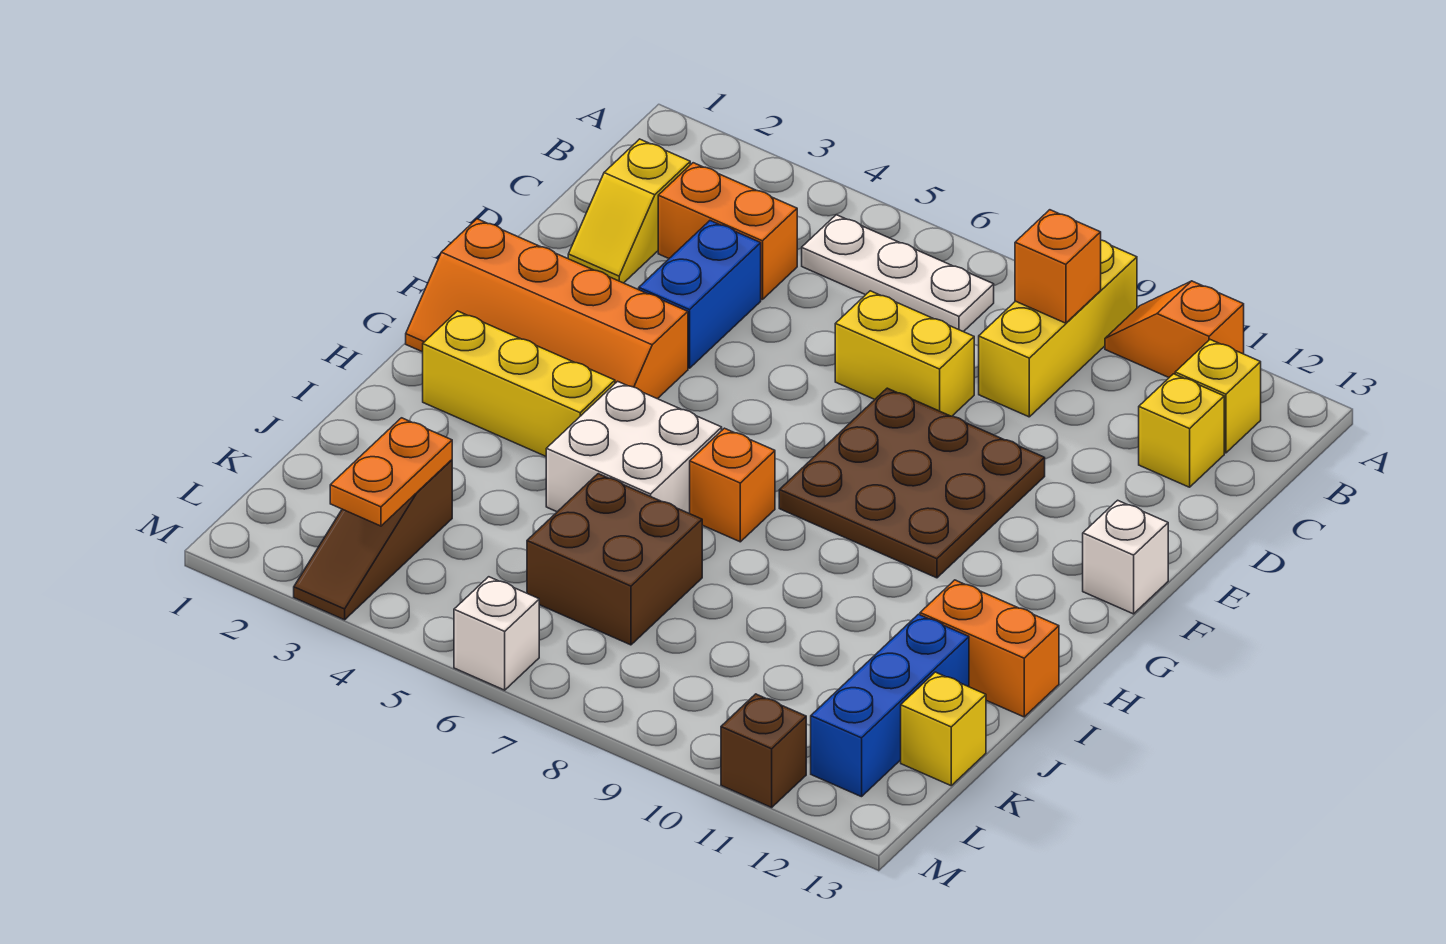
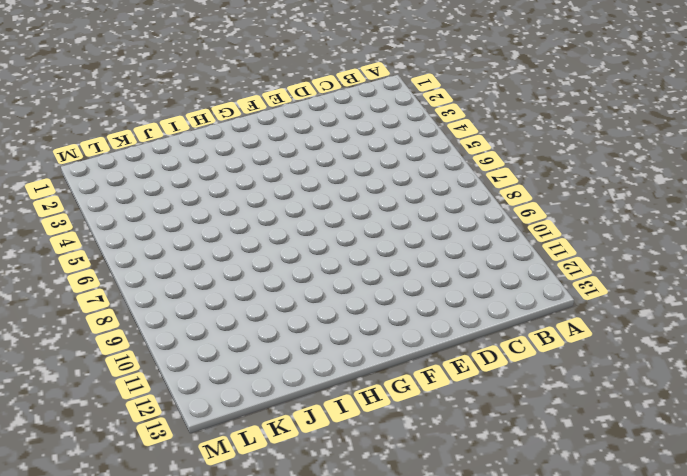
none -> yellow brick A9:C9 level 1
none -> orange slope A10:A11 level 1 top 11
none -> white plate B5:B7 level 1

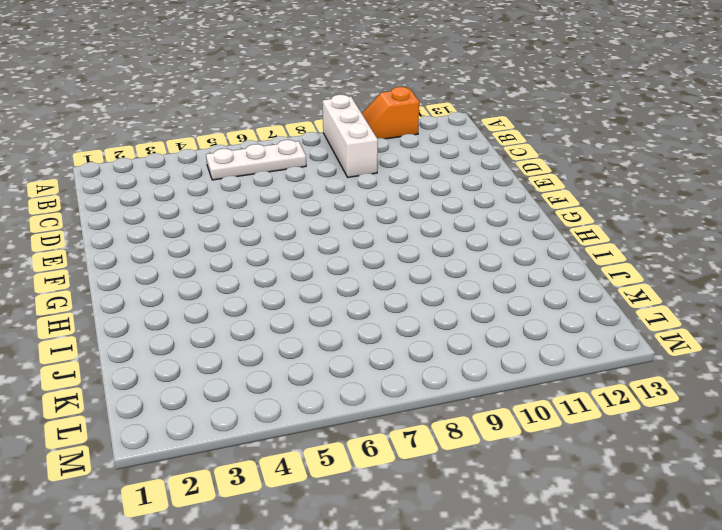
white brick A9:C9 level 1 -> yellow brick A9:C9 level 1
none -> yellow brick B12 level 1
none -> yellow slope C2:D2 level 1 top C
none -> orange brick C3:C4 level 1

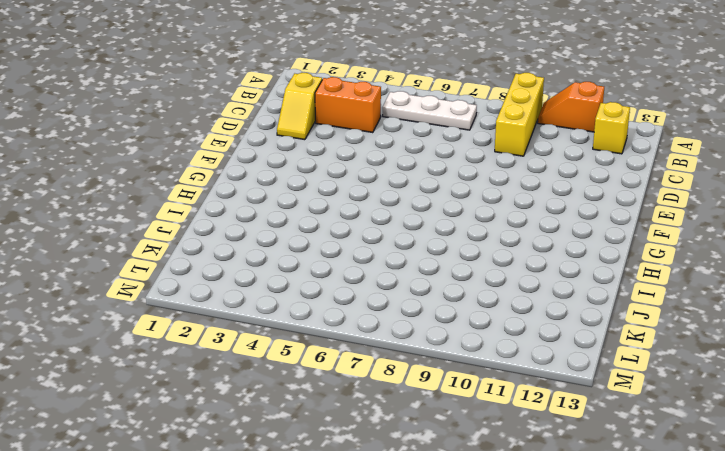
none -> yellow brick C12 level 1
none -> blue brick D4:E4 level 1
none -> yellow brick D7:D8 level 1

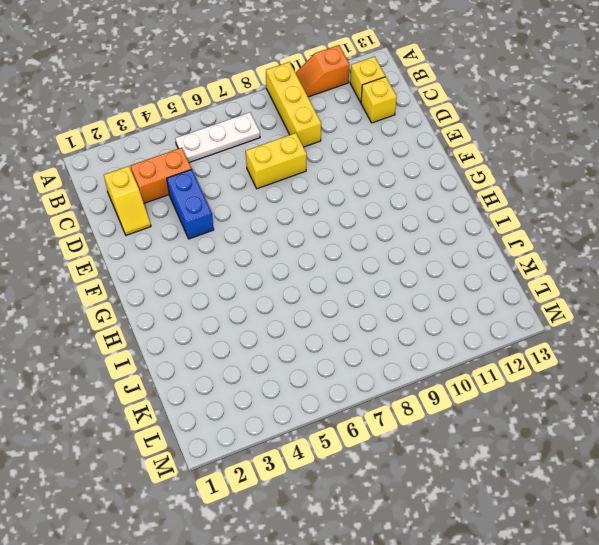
none -> brown plate E8:G10 level 1
none -> orange slope F1:G4 level 1 top F
none -> white brick F13 level 1

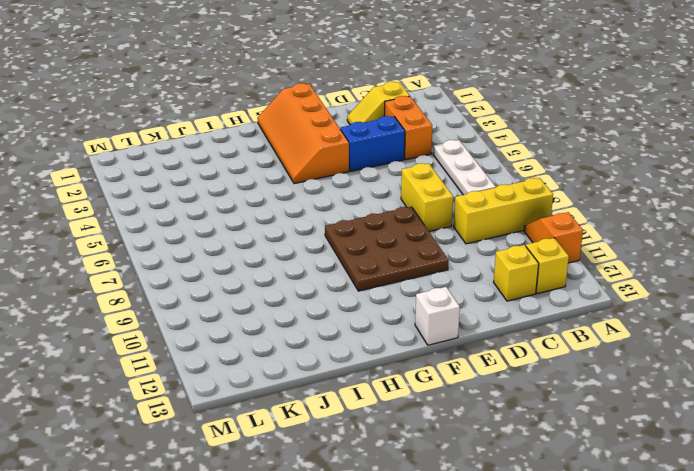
none -> yellow brick H2:H4 level 1
none -> white brick H5:I6 level 1
none -> orange brick H7 level 1

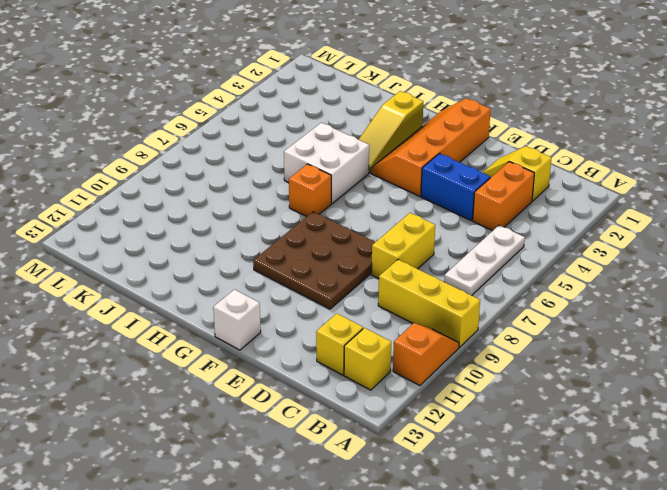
yellow slope H2:H4 level 1 top 2 -> yellow brick H2:H4 level 1
none -> orange brick I12:I13 level 1
none -> brown brick J6:K7 level 1
none -> blue brick J12:L12 level 1

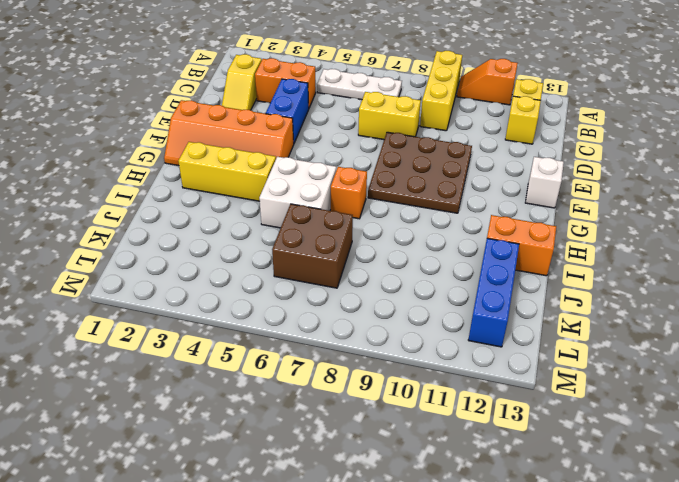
none -> brown slope K3:M3 level 1 top K
none -> yellow brick K13 level 1
none -> white brick M6 level 1

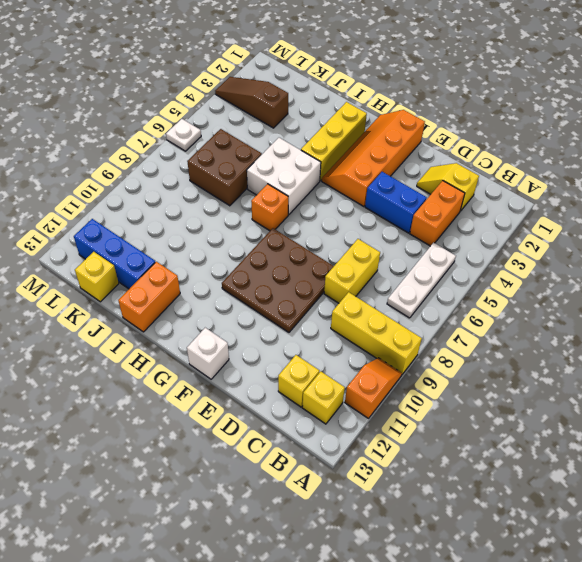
white plate M6 level 1 -> white brick M6 level 1
none -> brown brick M11 level 1
none -> orange brick B9 level 2
none -> orange plate K3:L3 level 2

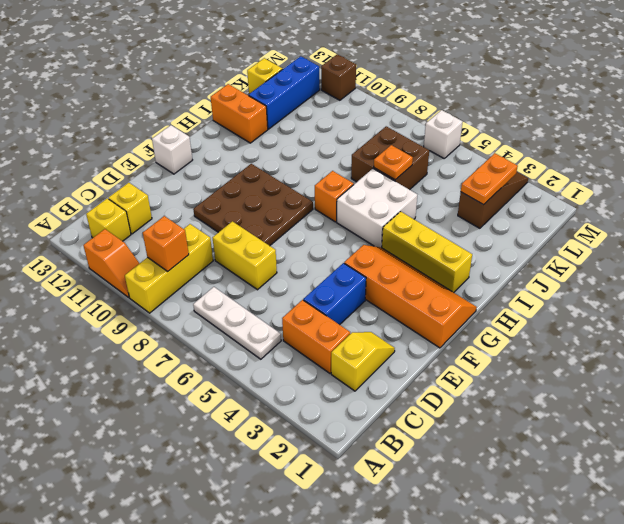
orange plate J6 level 2 -> none

